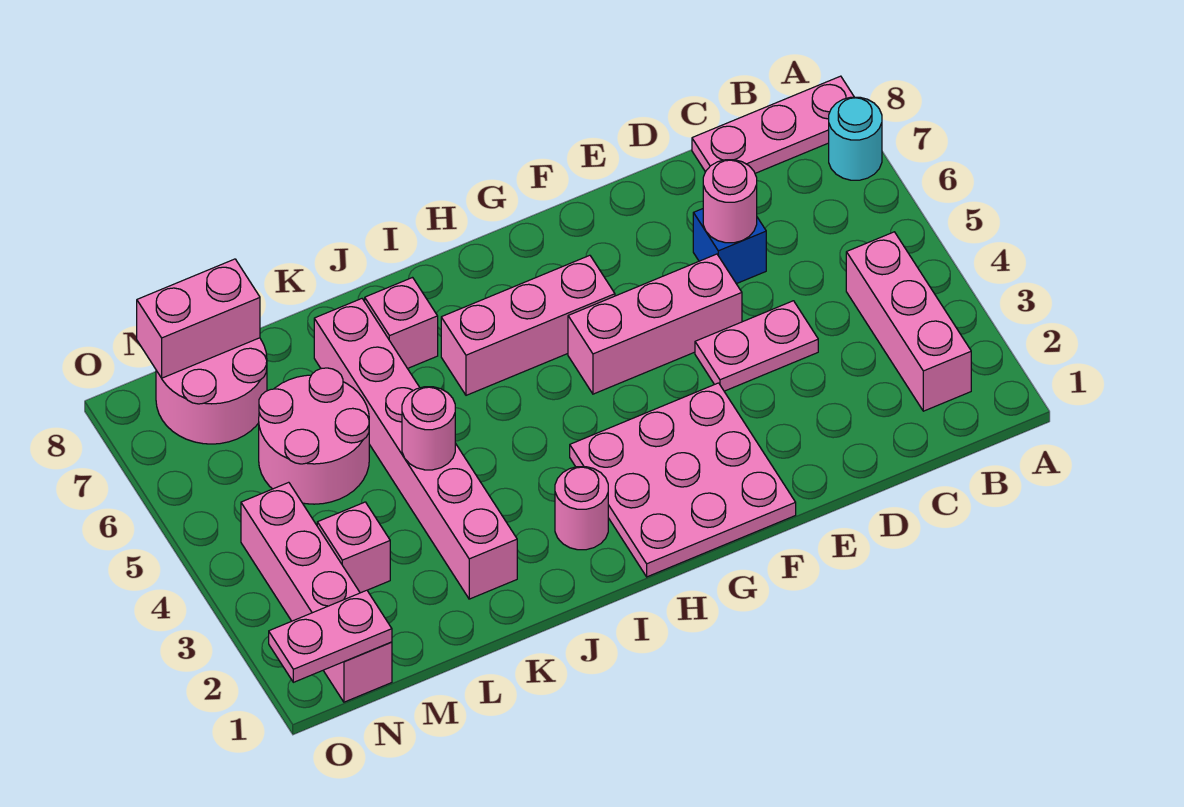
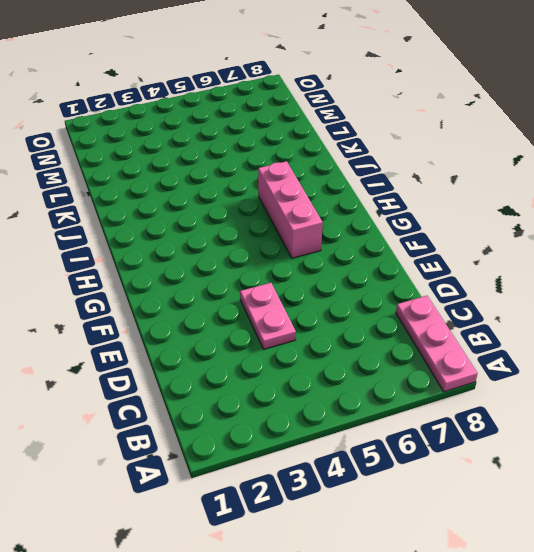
none -> cyan round brick A7 level 1
none -> pink brick B2:B4 level 1
none -> blue brick D6 level 1

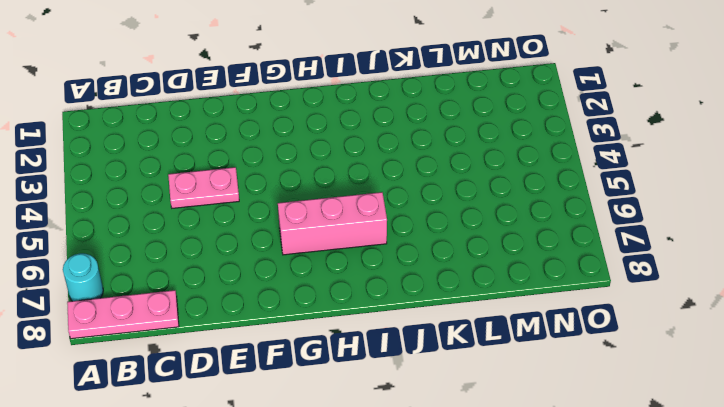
none -> pink brick B2:B4 level 1
none -> blue brick D6 level 1
none -> pink brick E5:G5 level 1

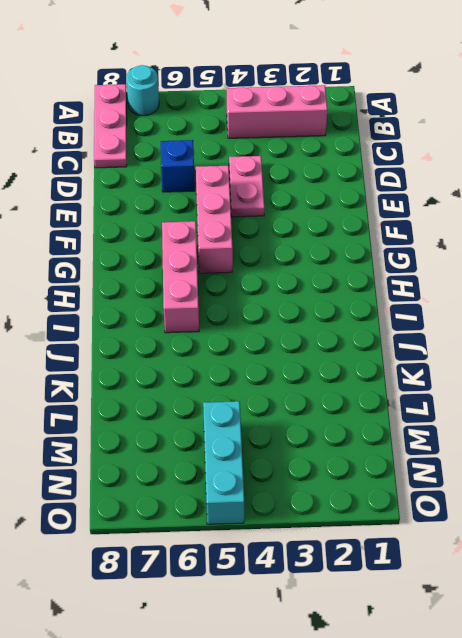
cyan brick M5:O5 level 1 -> pink round brick L5:M6 level 1
none -> pink plate F1:H3 level 1
none -> pink round brick I2 level 1
none -> pink brick J7 level 1

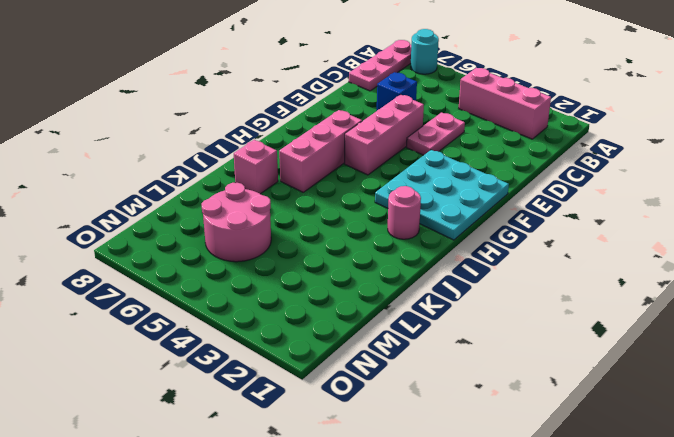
cyan plate F1:H3 level 1 -> pink plate F1:H3 level 1
none -> pink brick K2:K7 level 1
none -> pink brick M3 level 1
none -> pink round brick M7:N8 level 1

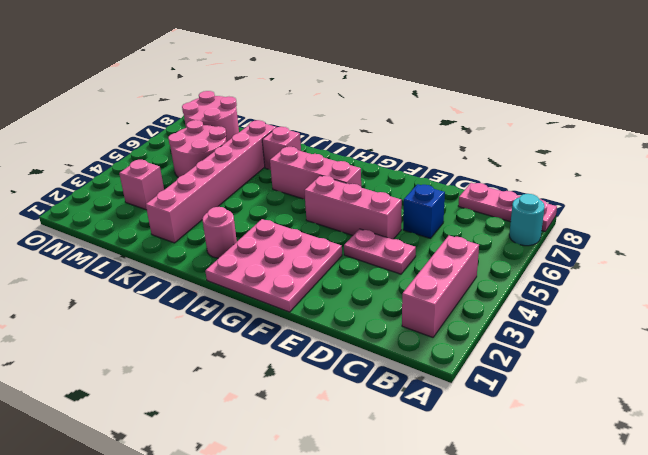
none -> pink brick N1:N4 level 1
none -> pink round brick D6 level 2
none -> pink round brick K4 level 2

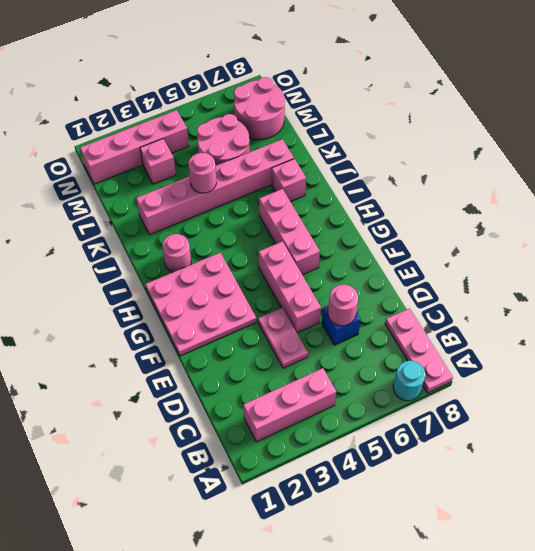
none -> pink brick M8:N8 level 2
none -> pink plate N1:O1 level 2

